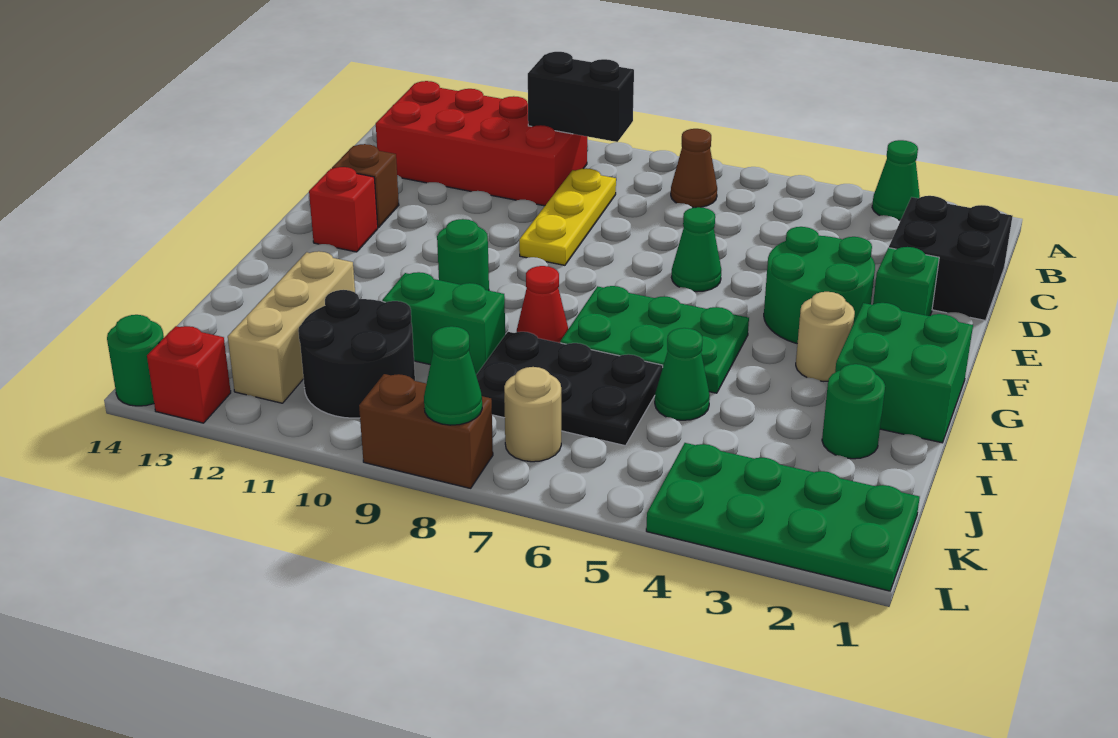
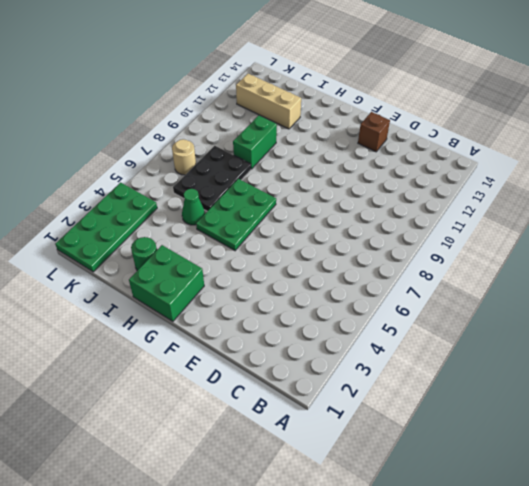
none -> green cone A3 level 1
none -> brown cone B7 level 1
none -> red brick B10:C13 level 1

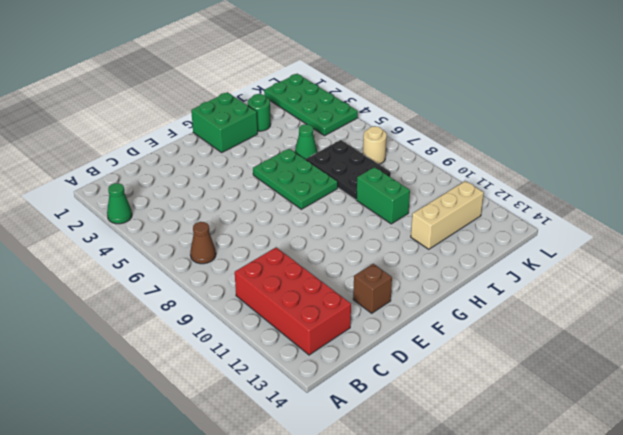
none -> black brick C1:D2 level 1
none -> yellow plate C9:E9 level 1
none -> green brick E2 level 1

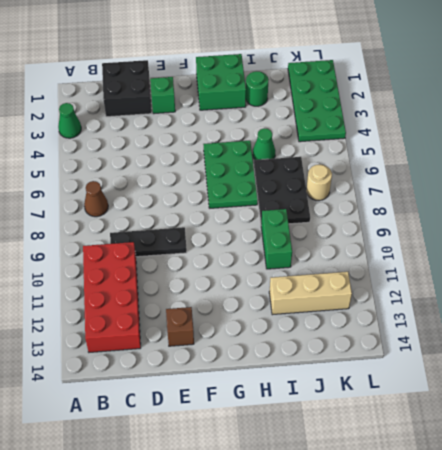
black plate C9:E9 level 1 -> yellow plate C9:E9 level 1
none -> green round brick E3:F4 level 1
none -> green cone E6 level 1
none -> red brick F13 level 1

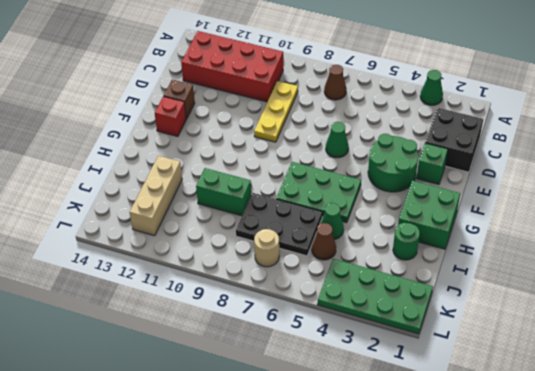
brown cone J5 level 1 -> none
none -> tan round brick G3 level 1
none -> green round brick G10 level 1
none -> red cone H8 level 1

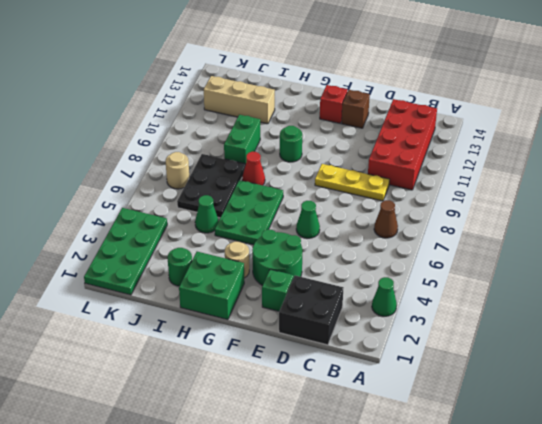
none -> black round brick J10:K11 level 1
none -> brown brick L8:L9 level 1
none -> red brick L13 level 1

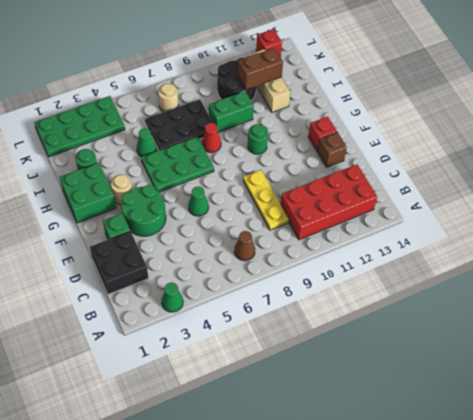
brown brick J11:J12 level 2 -> brown brick L8:L9 level 1
none -> green round brick L14 level 1
none -> black brick B9:B10 level 2
none -> green cone L8 level 2

